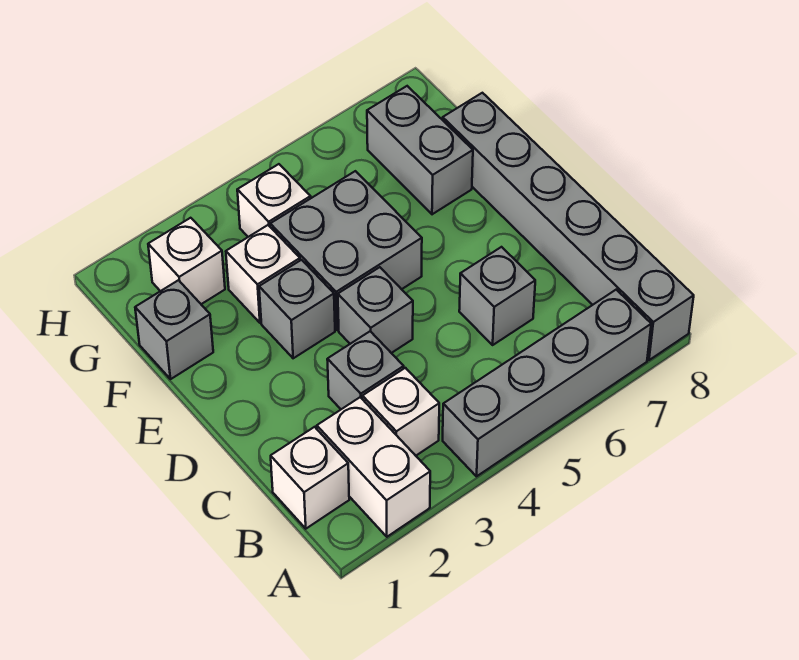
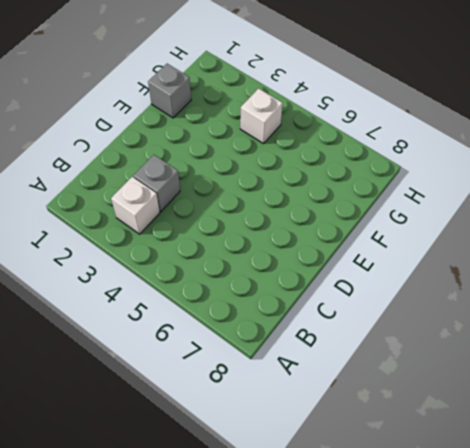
none -> white brick A2:B2 level 1
none -> grey brick A4:A7 level 1
none -> grey brick A8:F8 level 1

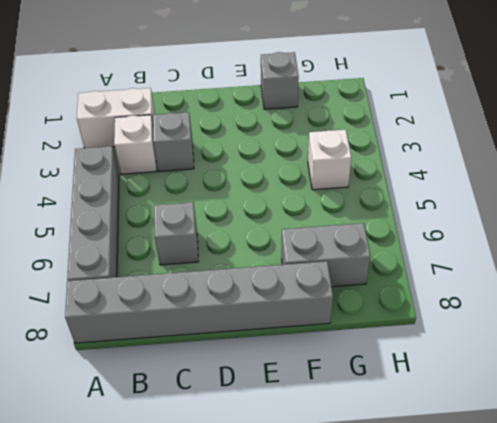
none -> white brick B1 level 1
none -> grey brick D4 level 1
none -> grey brick E3 level 1

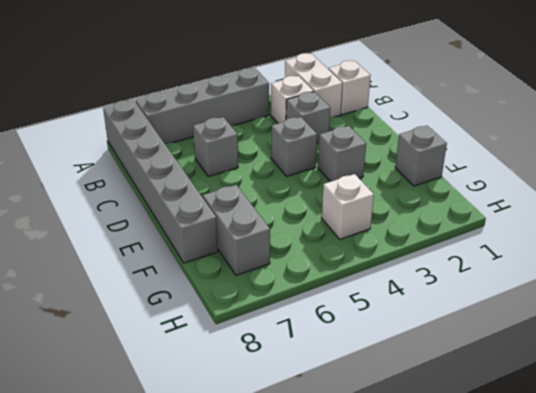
none -> grey brick E4:F5 level 1
none -> white brick F3 level 1
none -> white brick G2 level 1

